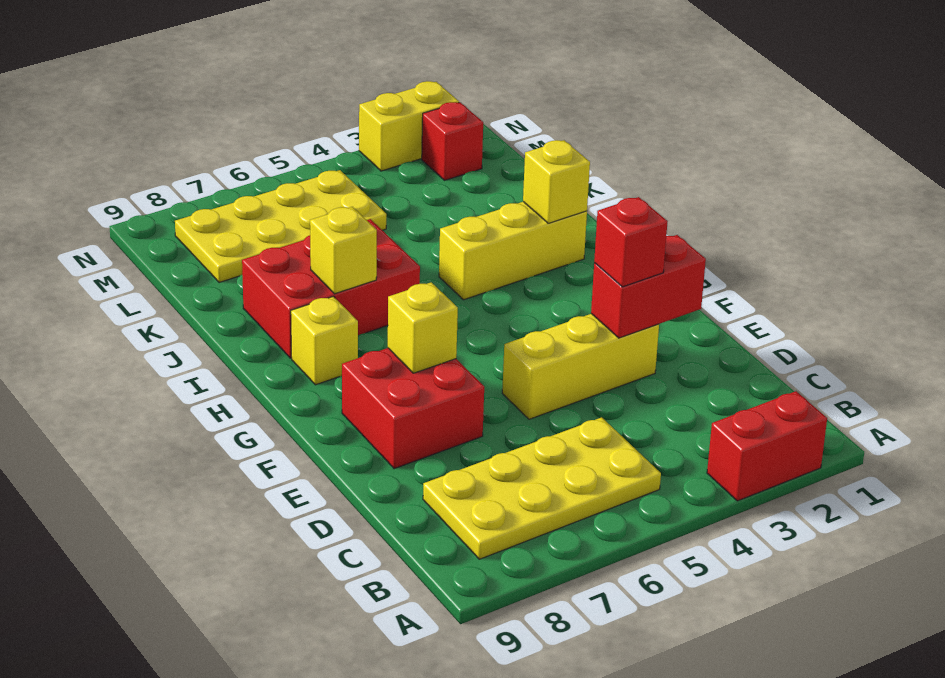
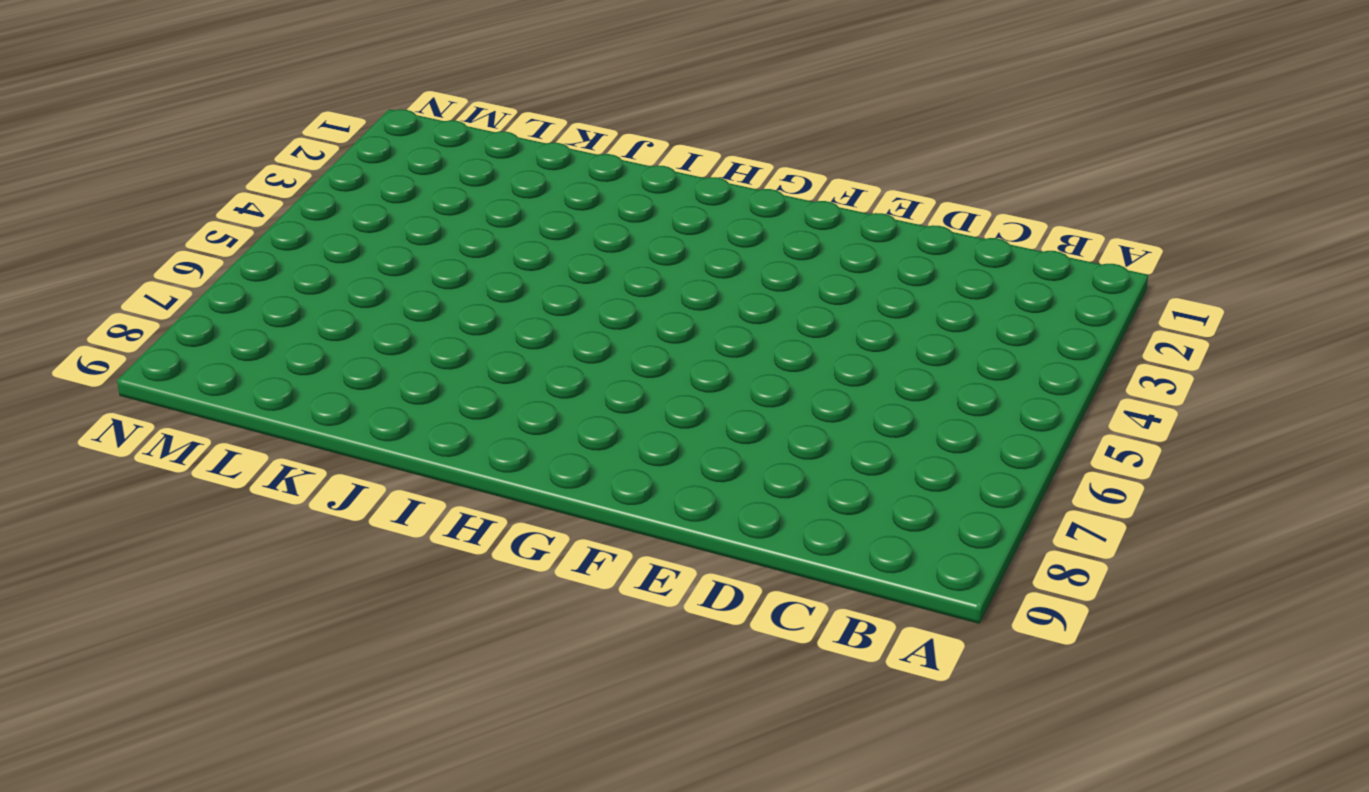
none -> red brick A2:A3 level 1
none -> yellow plate B5:C8 level 1
none -> yellow brick E3:E5 level 1

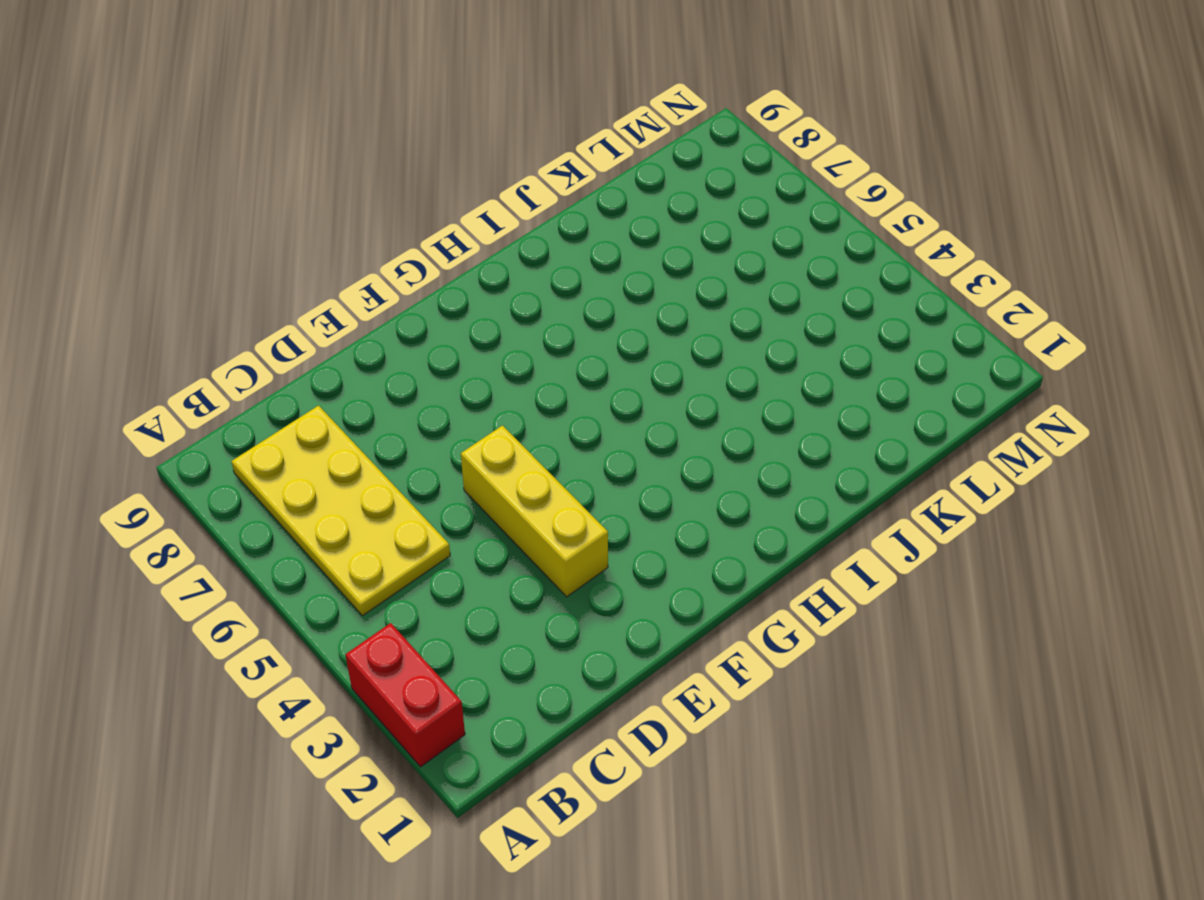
none -> red brick E7:F8 level 1
none -> yellow brick H8 level 1
none -> yellow brick I2:I4 level 1

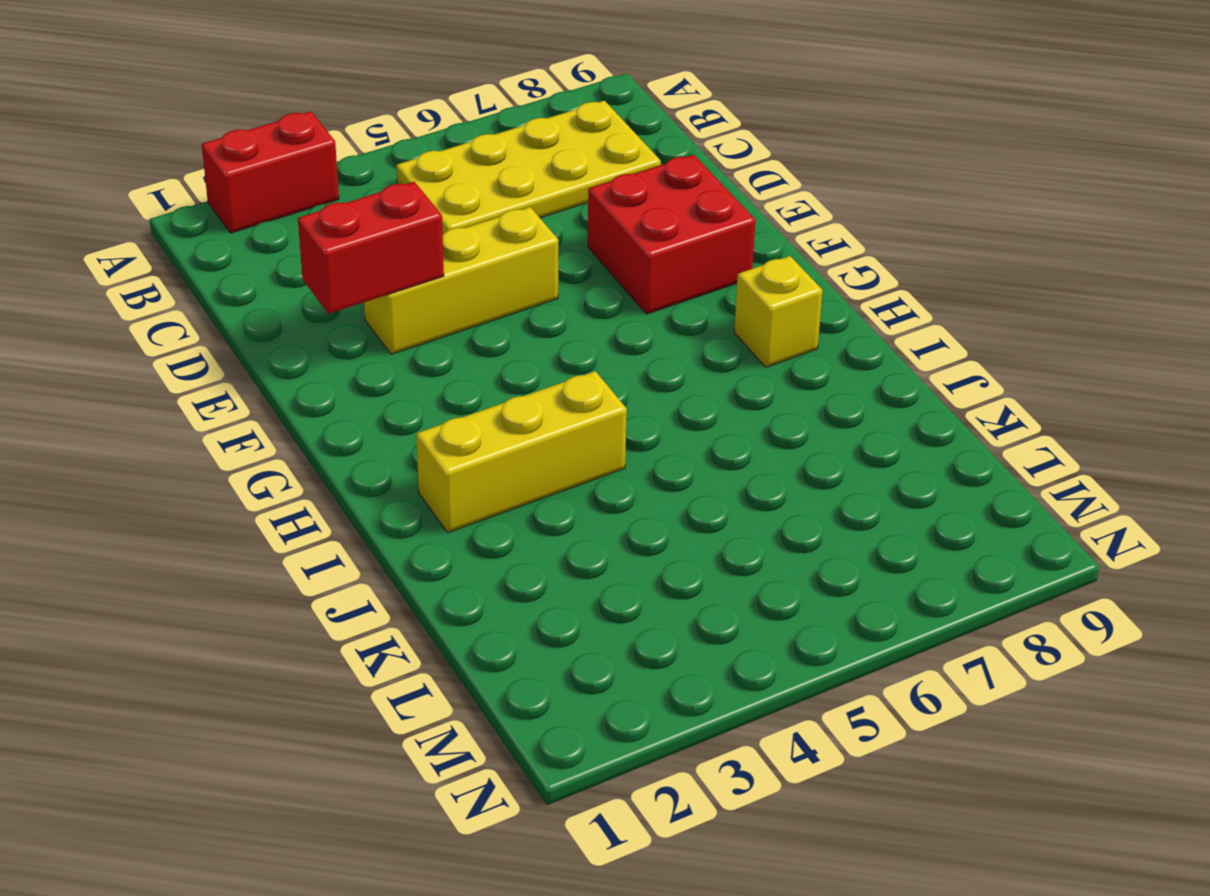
none -> red brick I6:J8 level 1
none -> yellow plate L5:M8 level 1
none -> red brick M2 level 1

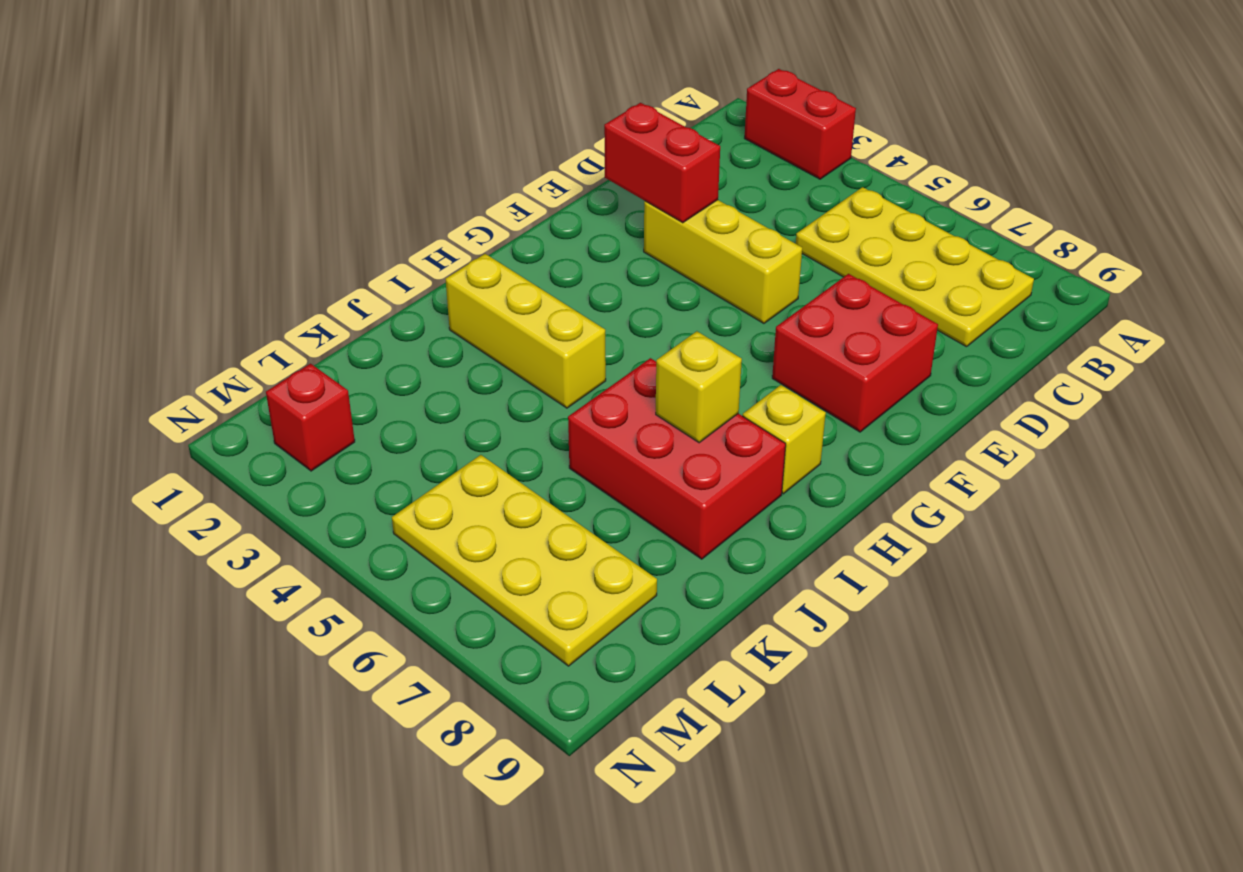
none -> yellow brick N2:N3 level 1
none -> yellow brick F7 level 2
none -> yellow brick I2 level 2

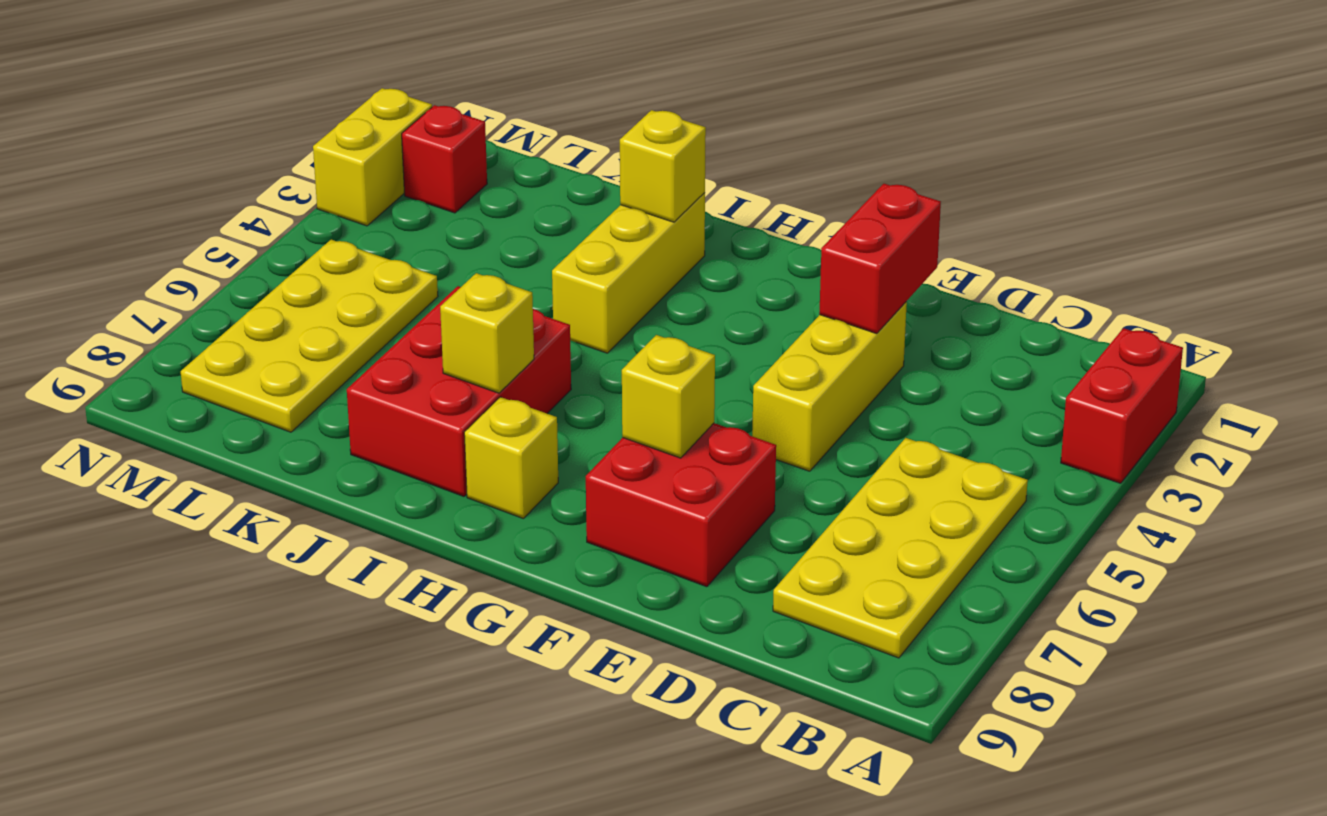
none -> red brick E3 level 3

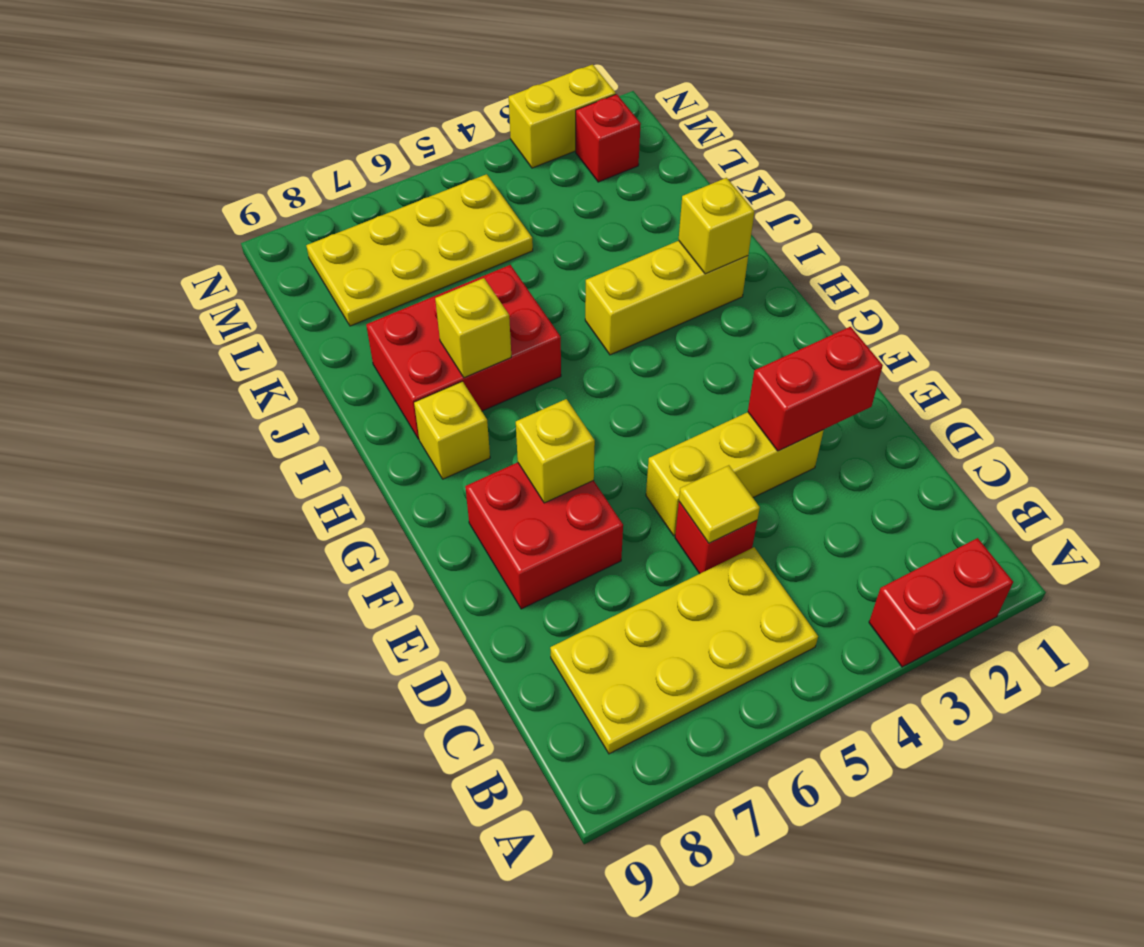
red brick D5 level 1 -> red brick E3 level 3
yellow tile D5 level 2 -> none

